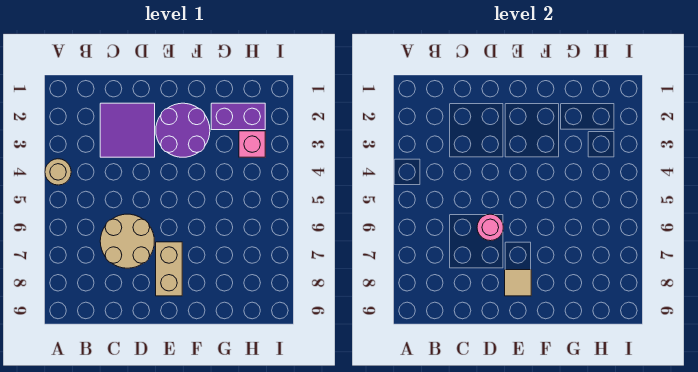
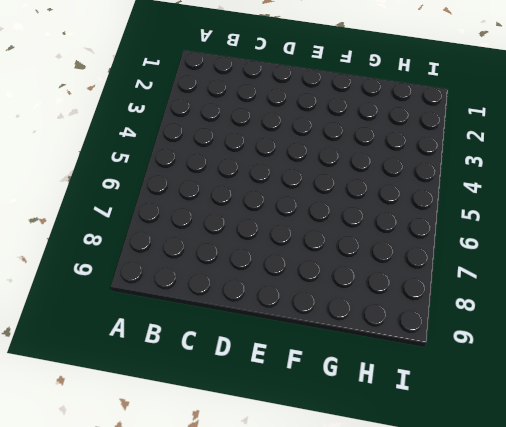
none -> tan round brick A4 level 1
none -> purple tile C2:D3 level 1

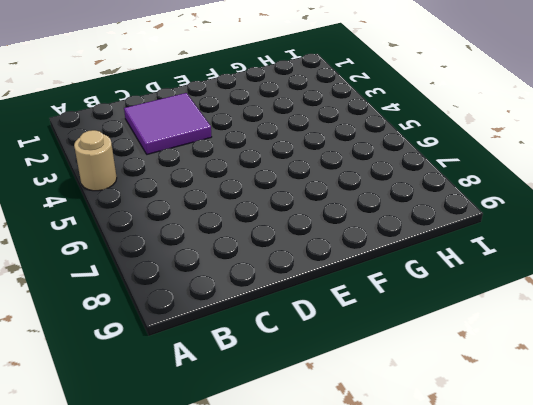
none -> tan round brick C6:D7 level 1
none -> purple round brick E2:F3 level 1

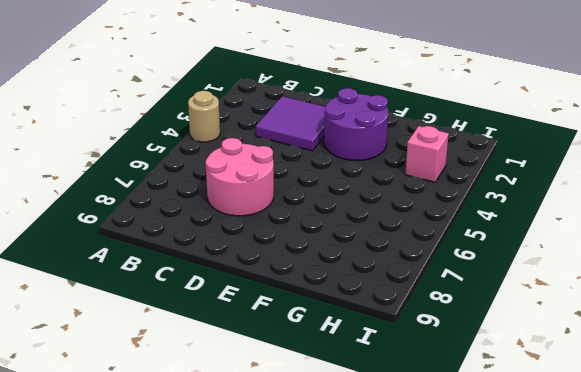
pink round brick C6:D7 level 1 -> tan round brick C6:D7 level 1
none -> tan brick E7:E8 level 1
none -> purple brick G2:H2 level 1

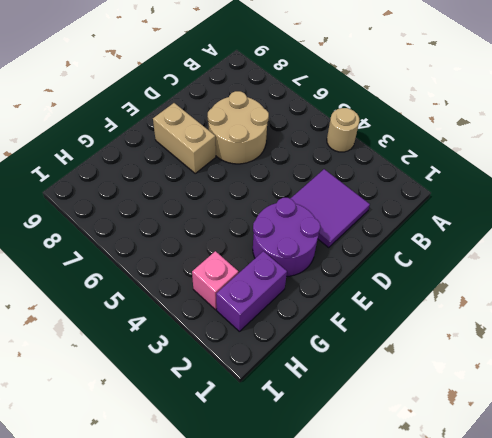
none -> pink round brick D6 level 2
none -> tan tile E8 level 2

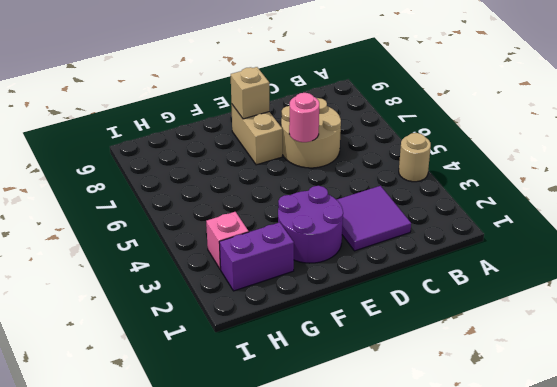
tan brick E8 level 2 -> tan tile E8 level 2

